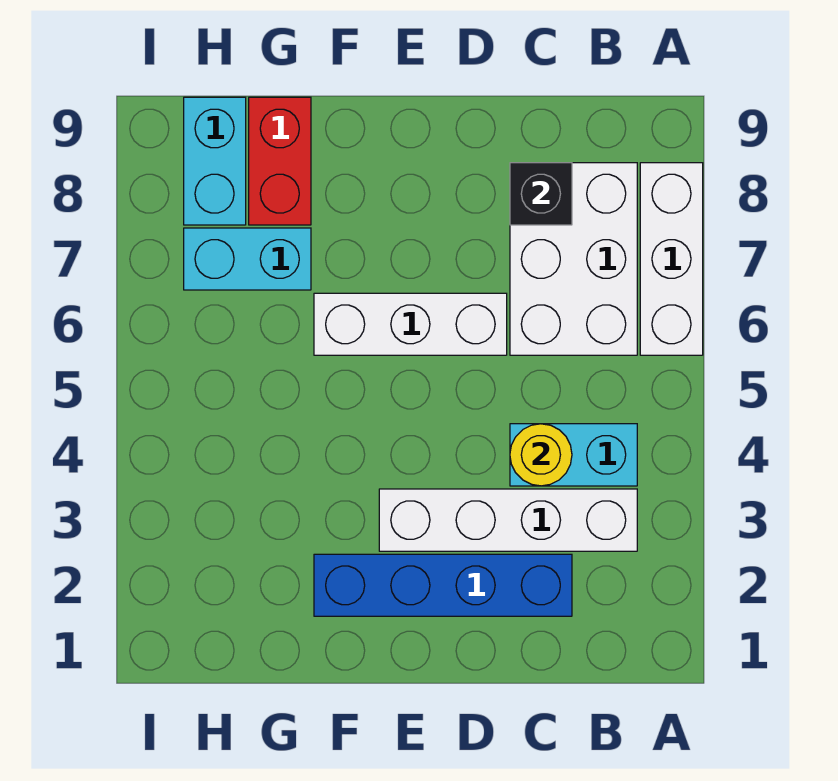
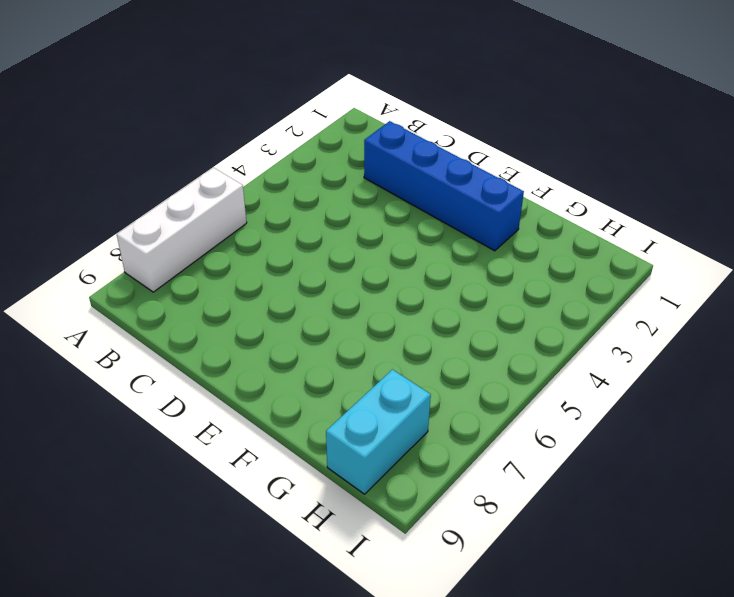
none -> white brick B3:E3 level 1
none -> cyan brick B4:C4 level 1

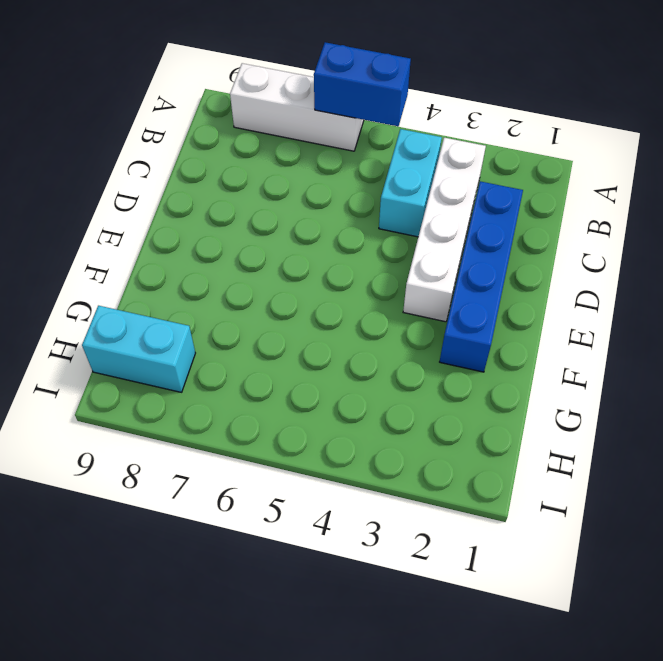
blue brick A5:A6 level 2 -> none
none -> white brick B6:C8 level 1
none -> white brick D6:F6 level 1

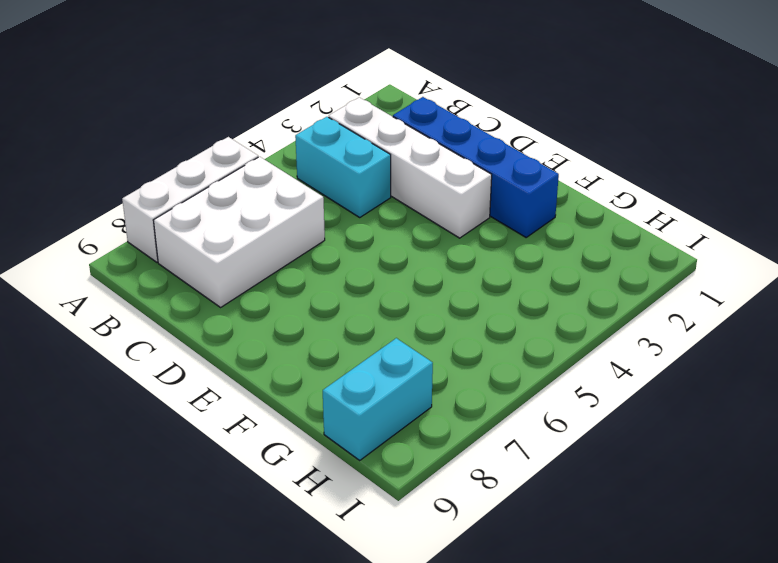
none -> white brick D6:F6 level 1
none -> cyan brick G7:H7 level 1

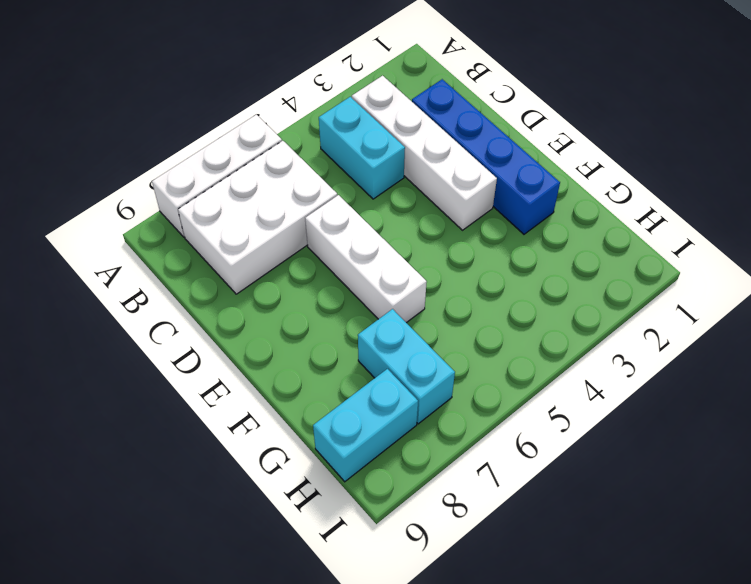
none -> red brick G8:G9 level 1
none -> yellow round brick C4 level 2

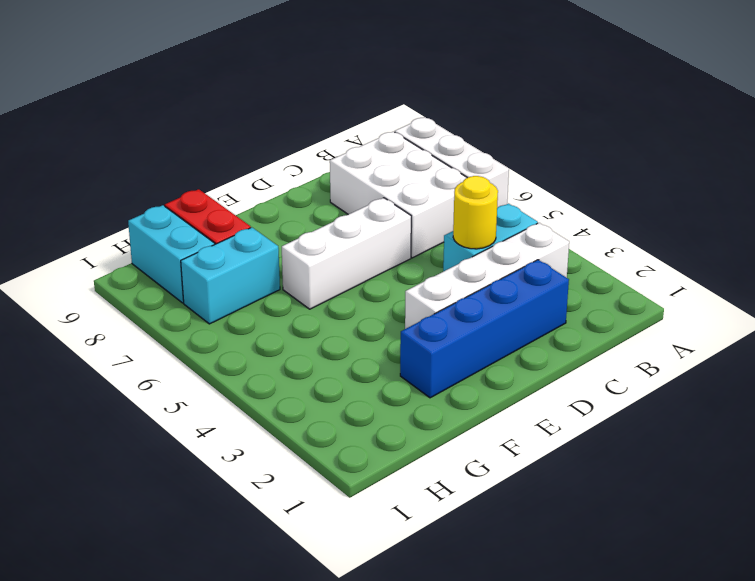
none -> black brick C8 level 2

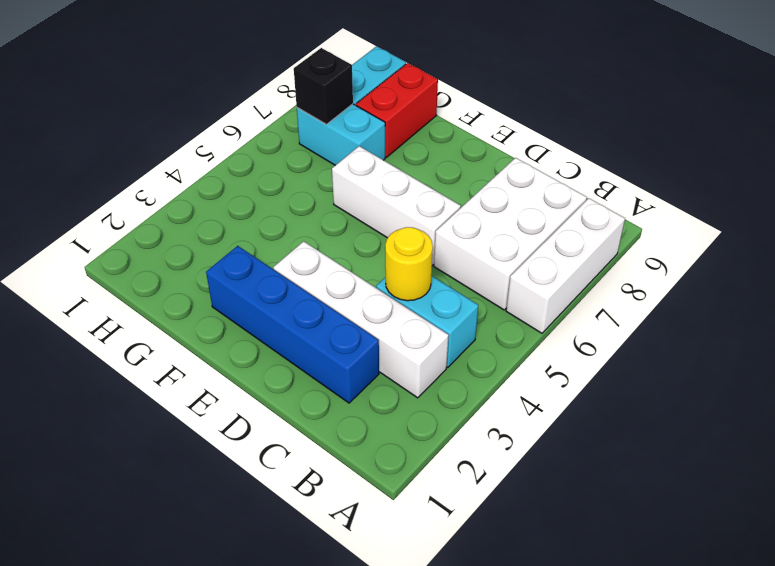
black brick H7 level 2 -> black brick C8 level 2

